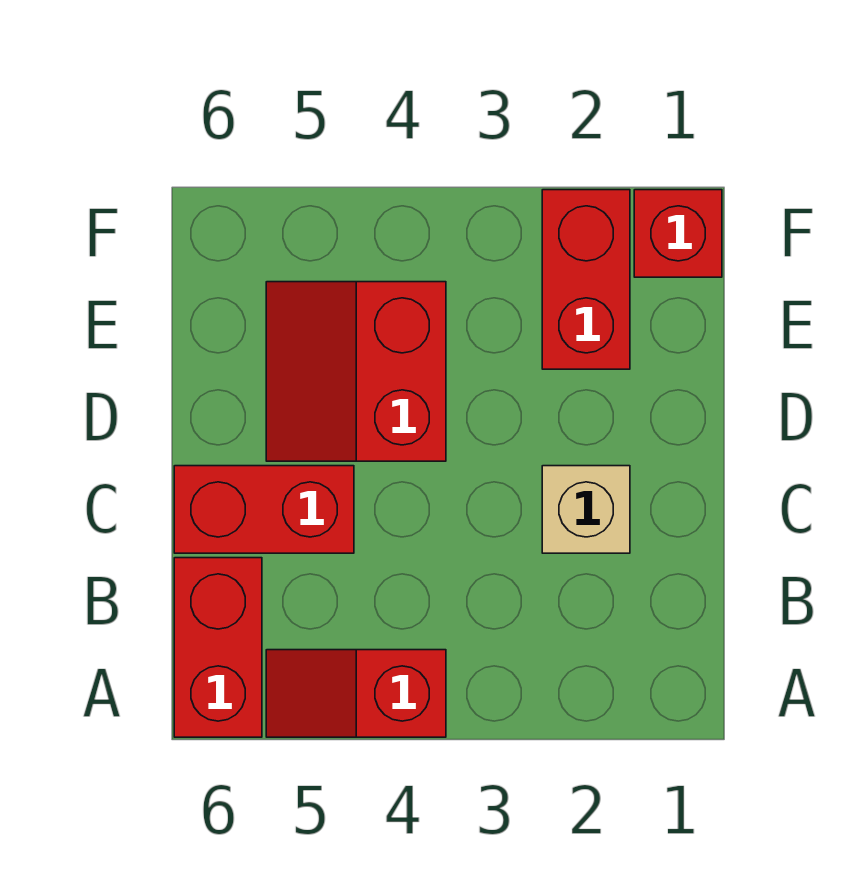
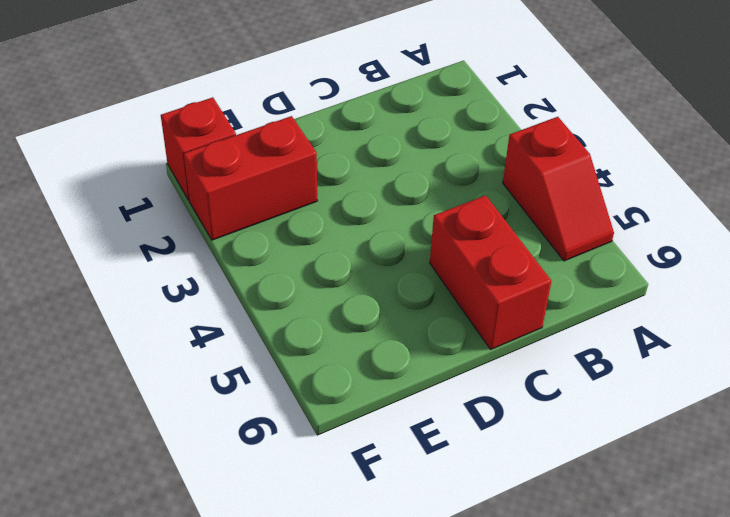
none -> red brick A6:B6 level 1
none -> tan brick C2 level 1

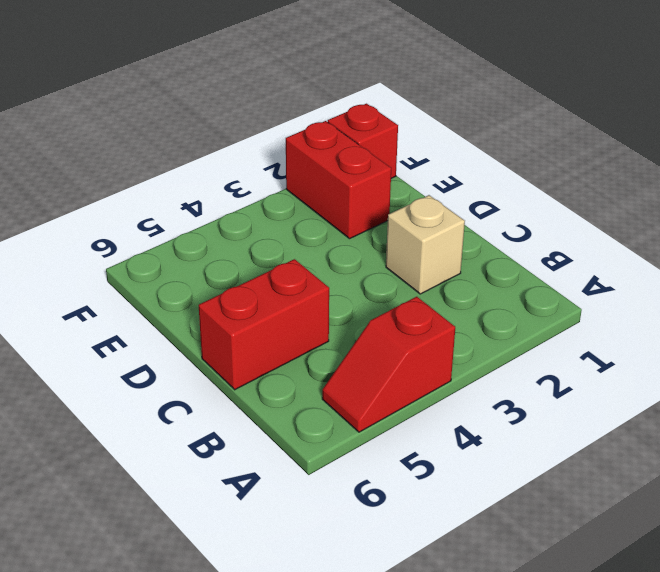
none -> red brick A6:B6 level 1
none -> red slope D4:E5 level 1 top 4

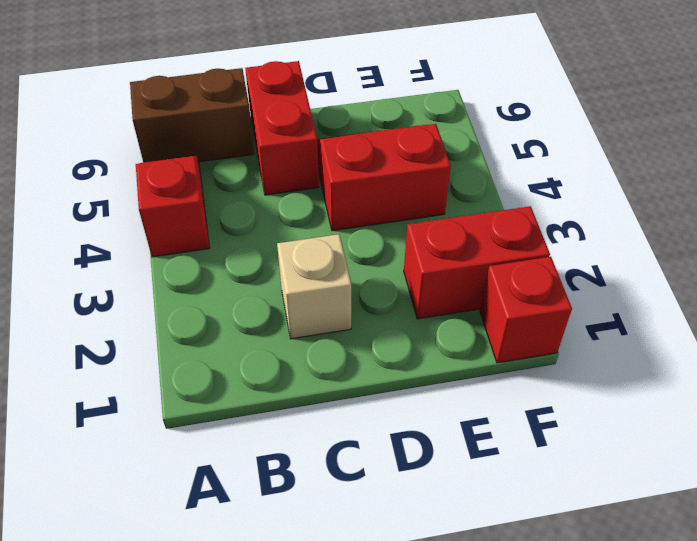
brown brick A6:B6 level 1 -> red brick A6:B6 level 1

